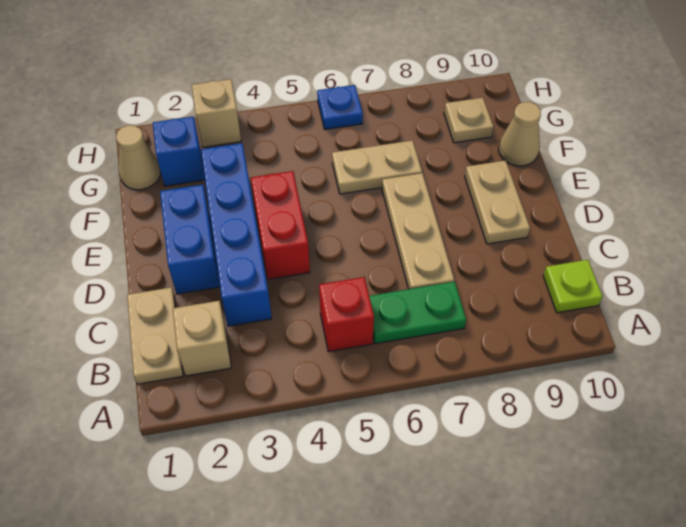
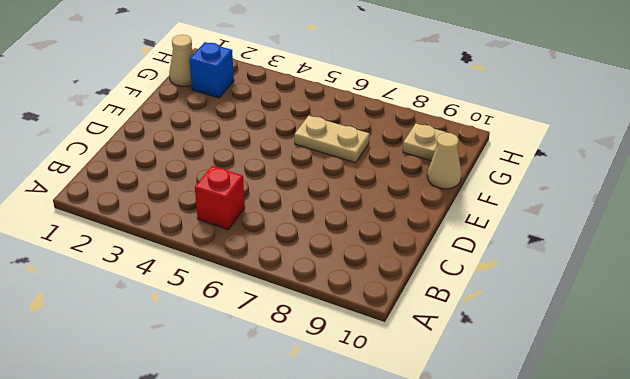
none -> tan plate B1:C1 level 1
none -> tan brick B2 level 1
none -> green plate B6:B7 level 1

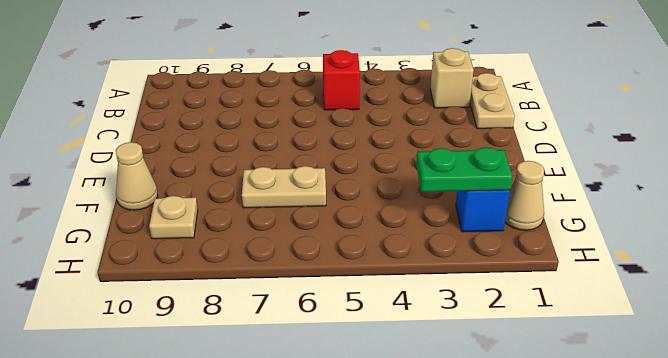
green plate G2:G3 level 2 -> green plate B6:B7 level 1
none -> lime plate B10 level 1
none -> blue brick C3:F3 level 1
none -> tan plate C7:E7 level 1

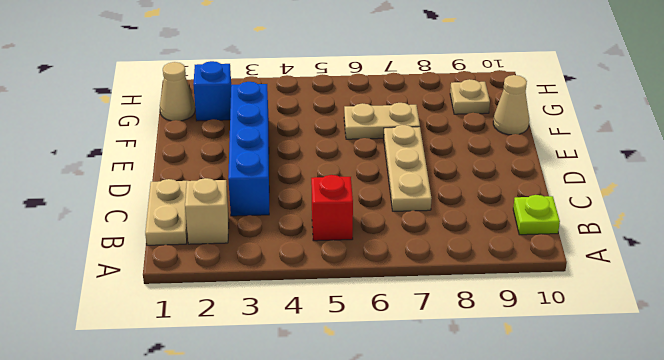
none -> green plate B6:B7 level 1
none -> blue brick D2:E2 level 1
none -> red brick D4:E4 level 1

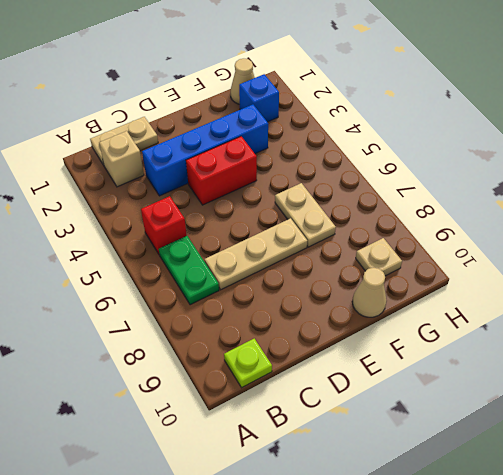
none -> blue brick D2:E2 level 1
none -> tan plate D9:E9 level 1
none -> tan brick H3 level 1

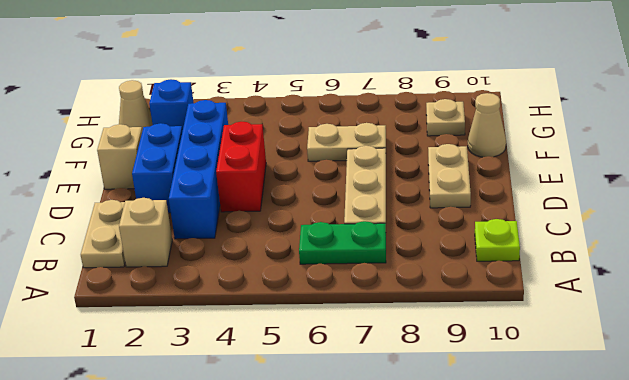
tan brick E1 level 1 -> tan brick H3 level 1
none -> red brick B5 level 1
none -> blue plate H6 level 1

